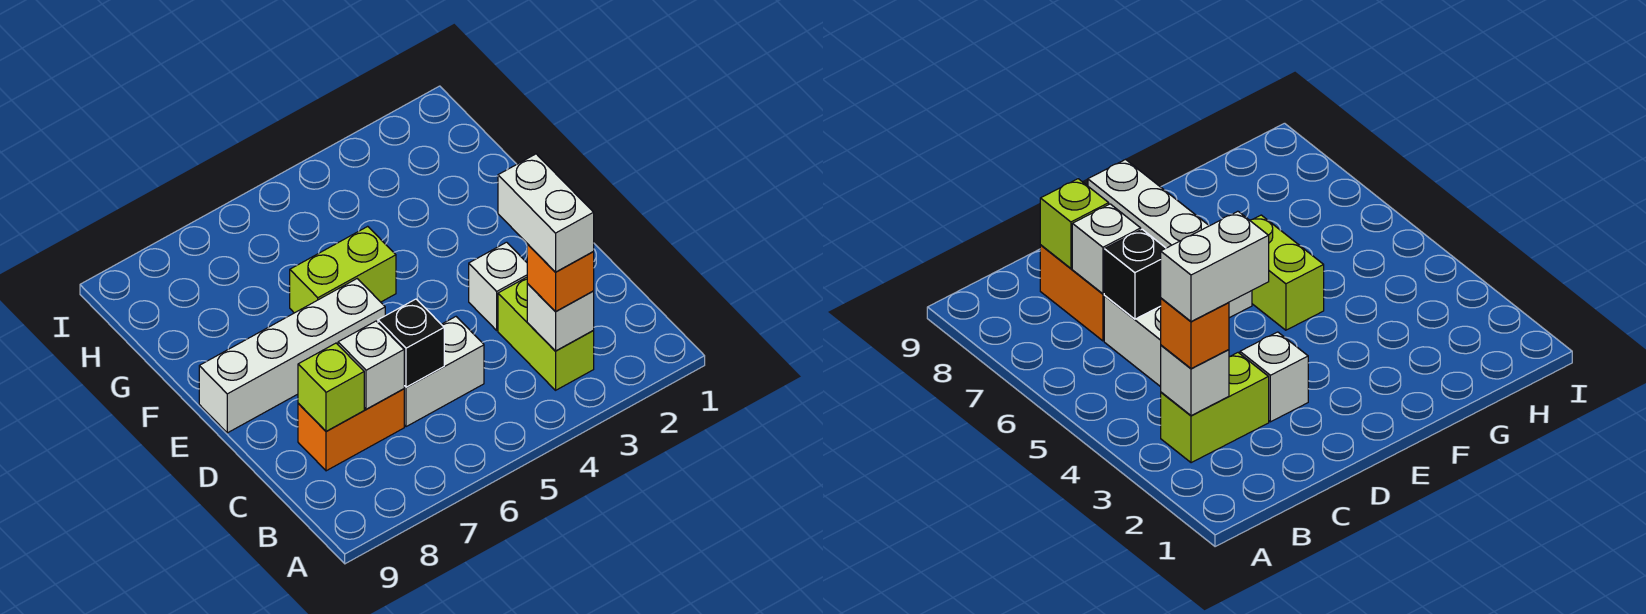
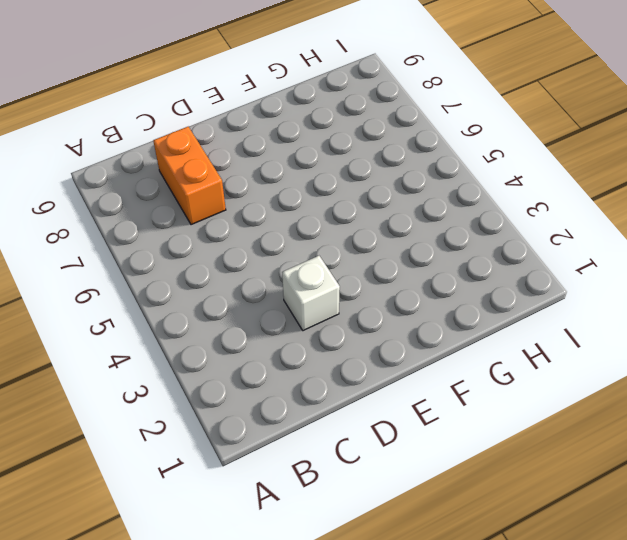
none -> lime brick B3:C3 level 1
none -> white brick C5:C6 level 1
none -> white brick E6:E9 level 1

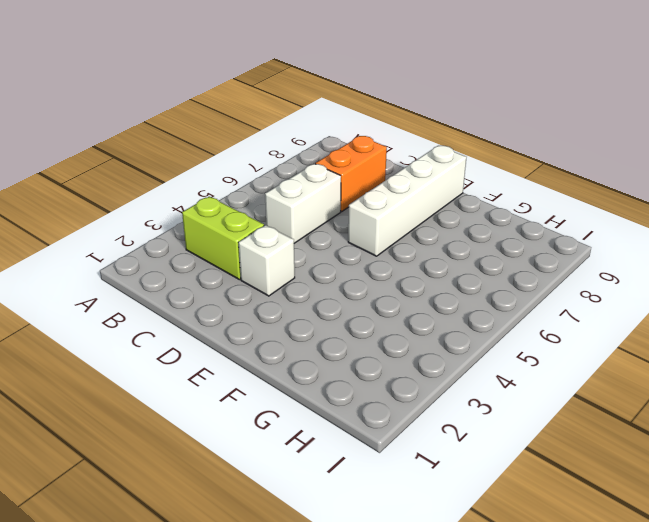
none -> lime brick F5:F6 level 1
none -> white brick B3 level 2
none -> black brick C6 level 2

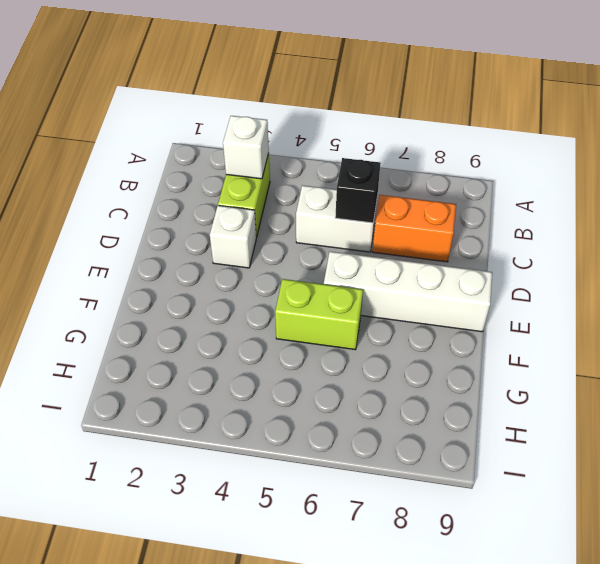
none -> white brick C7 level 2
none -> lime brick C8 level 2
none -> orange brick B3 level 3

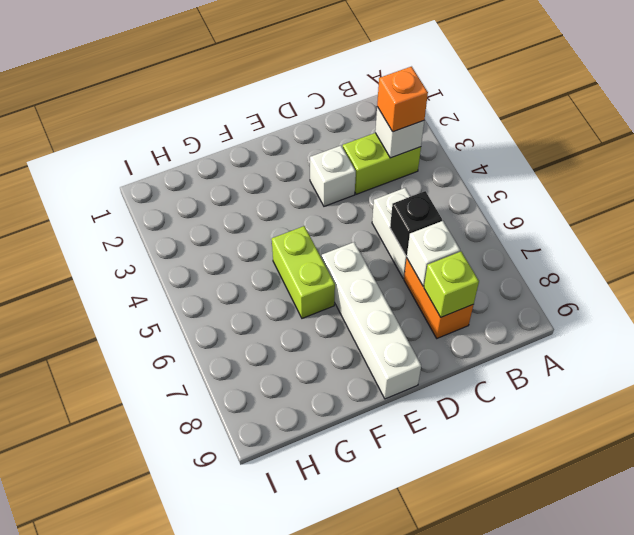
none -> white brick B3:C3 level 4

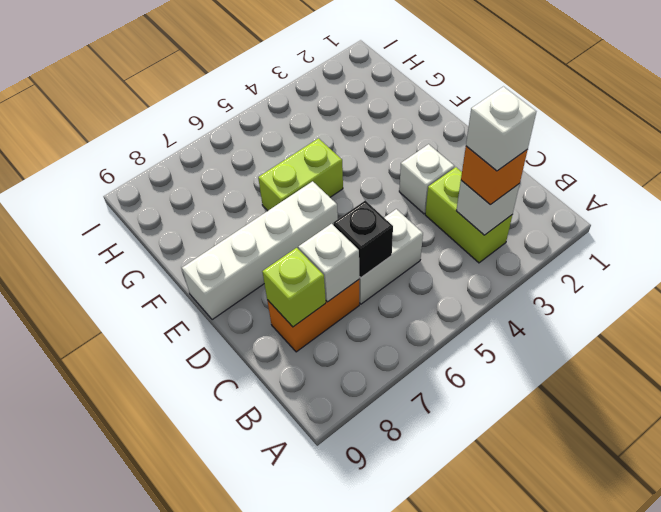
white brick B3 level 4 -> white brick B3:C3 level 4

